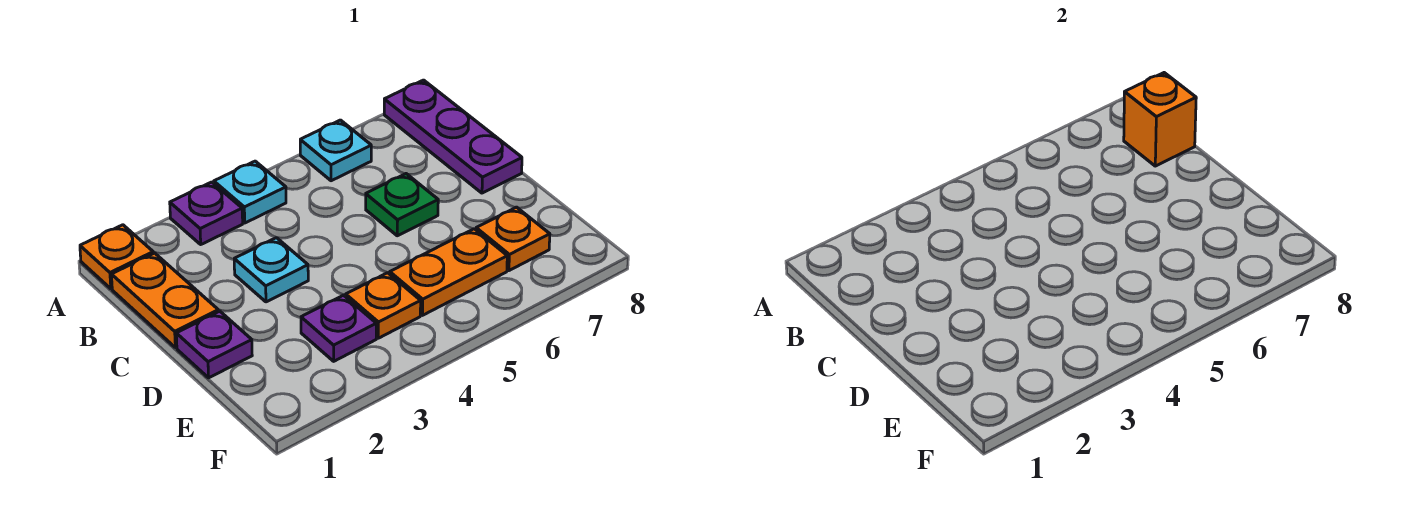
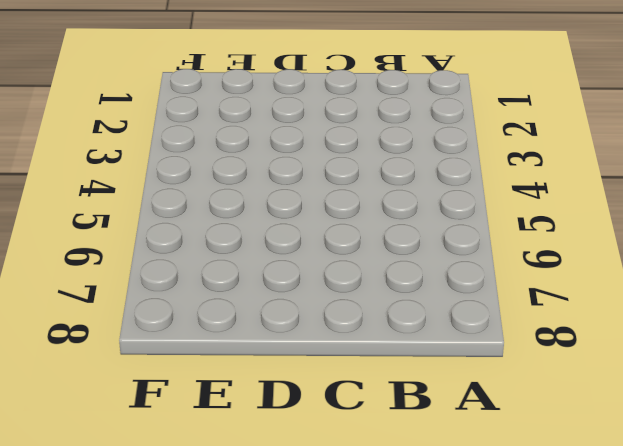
none -> orange plate A1 level 1
none -> purple plate A3 level 1
none -> cyan plate A4 level 1

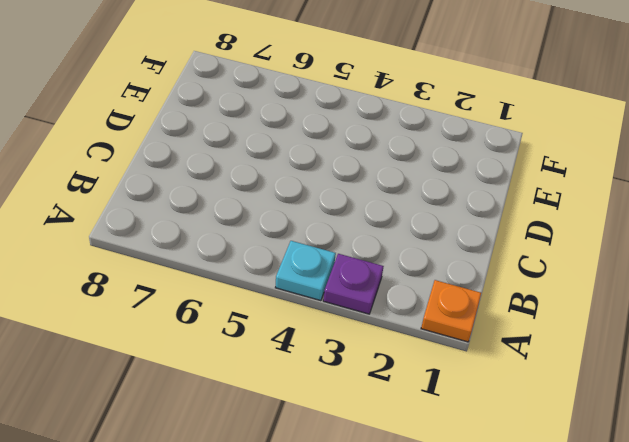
none -> cyan plate A6 level 1
none -> purple plate A8:C8 level 1
none -> orange plate B1:C1 level 1

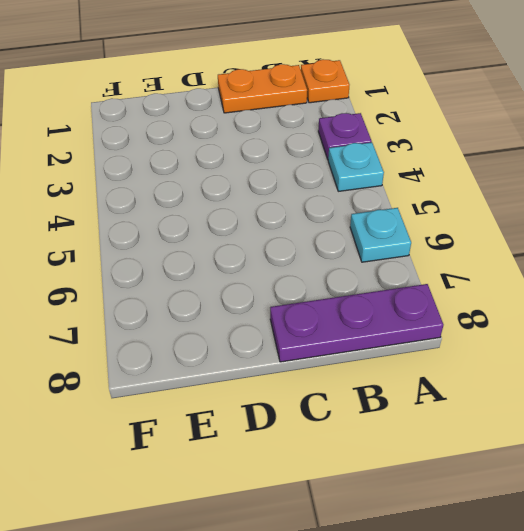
none -> cyan plate C3 level 1
none -> green plate C6 level 1
none -> purple plate D1 level 1

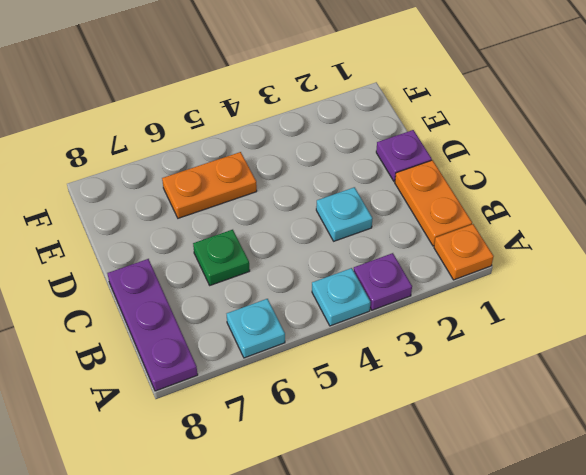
none -> purple plate E3 level 1
none -> orange plate E4 level 1
none -> orange plate E7 level 1

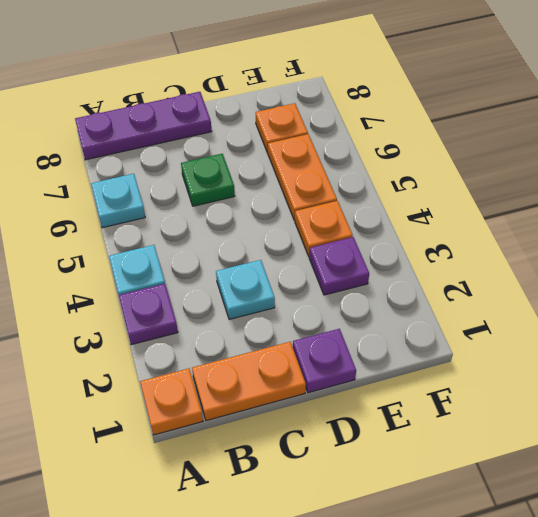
none -> orange brick B8 level 2

